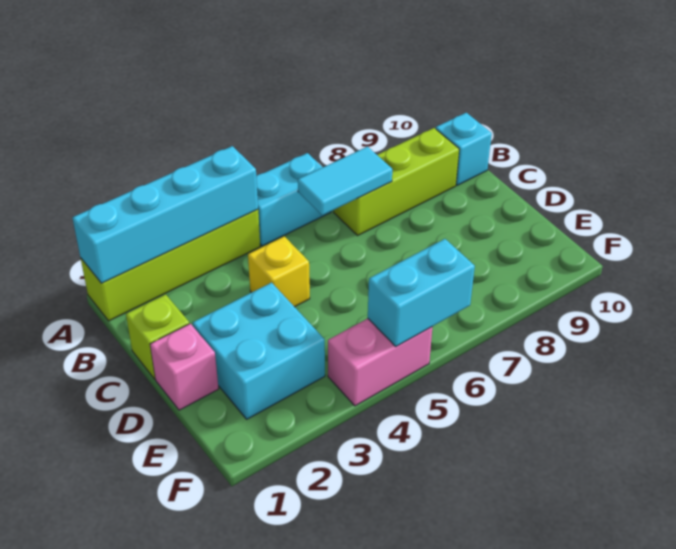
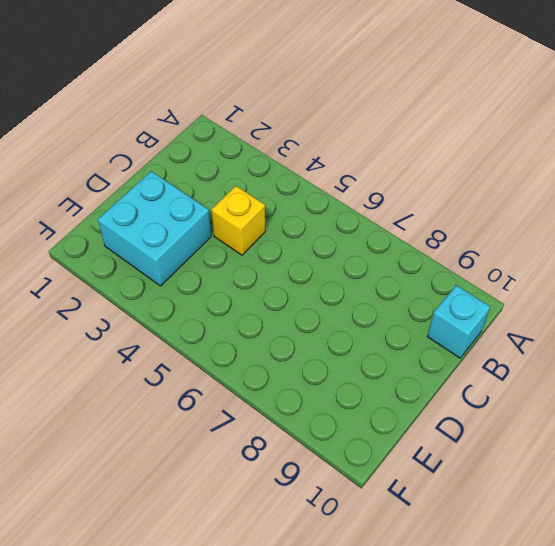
none -> lime brick A1:A4 level 1
none -> cyan brick A5:A6 level 1
none -> lime brick B7:B9 level 1

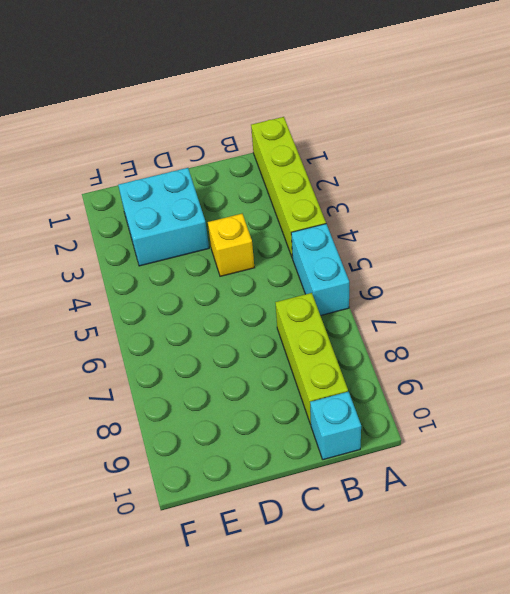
none -> lime brick C1 level 1
none -> pink brick D1 level 1
none -> pink brick F4:F5 level 1

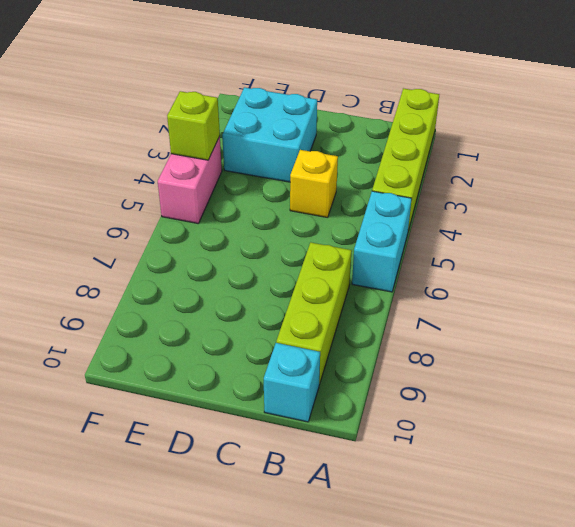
lime brick F4 level 2 -> lime brick C1 level 1
none -> pink brick D1 level 1
none -> cyan brick A1:A4 level 2
none -> cyan tile B6:B7 level 2

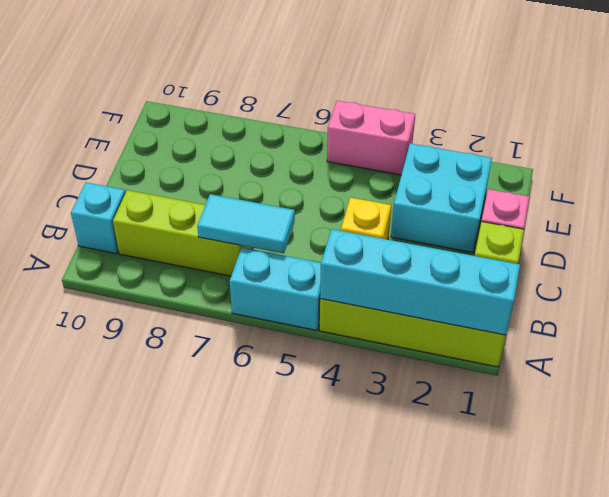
none -> cyan brick F5:F6 level 2

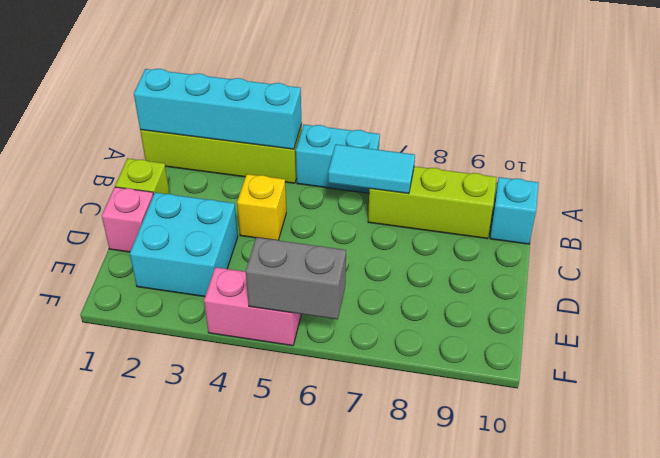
grey brick F5:F6 level 2 -> cyan brick F5:F6 level 2

